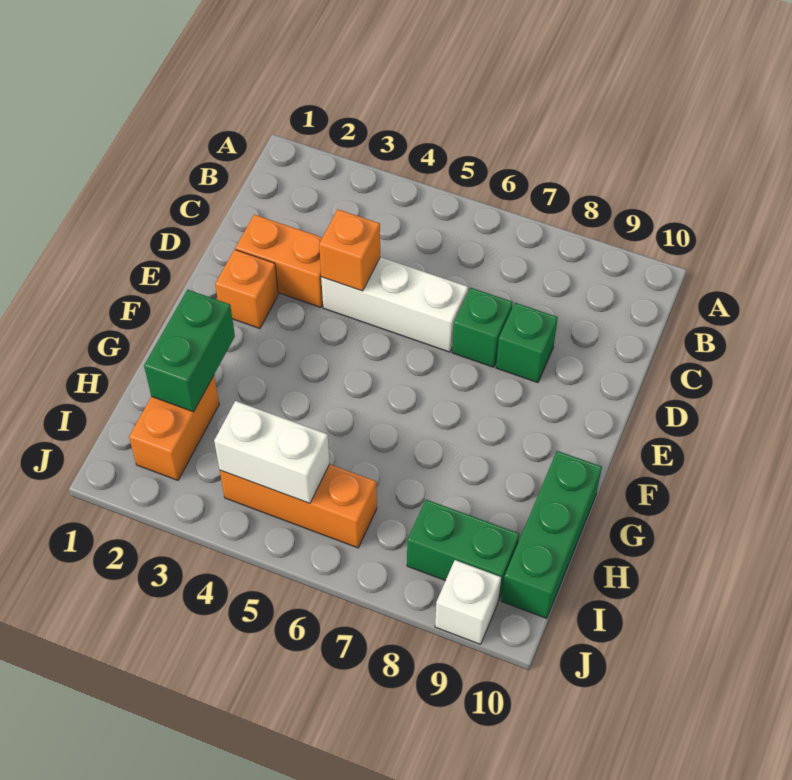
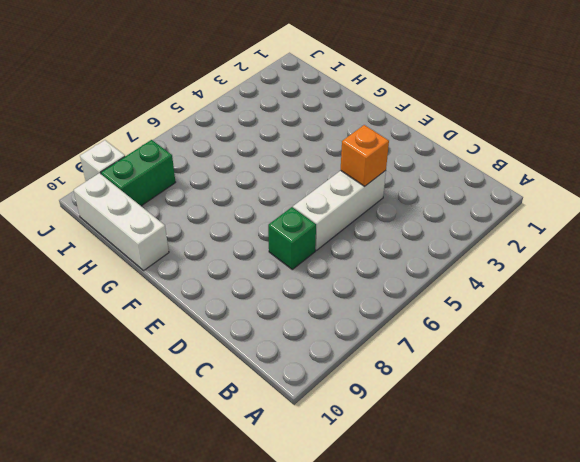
white brick G10:I10 level 1 -> green brick G10:I10 level 1
none -> orange brick D2:D3 level 1
none -> green brick D8 level 1
none -> orange brick E2 level 1

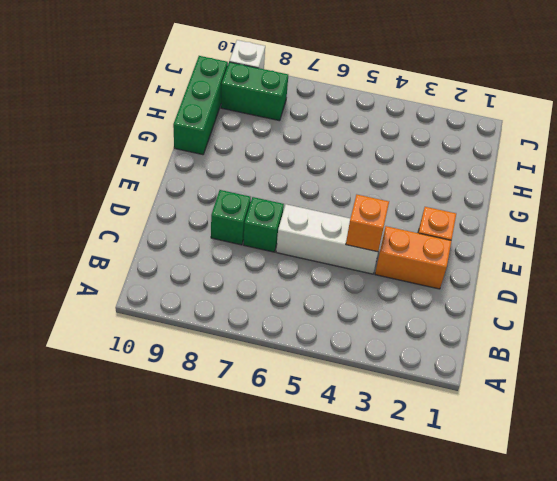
none -> orange brick H2:I2 level 1
none -> orange brick I4:I6 level 1
none -> green brick G2:H2 level 2

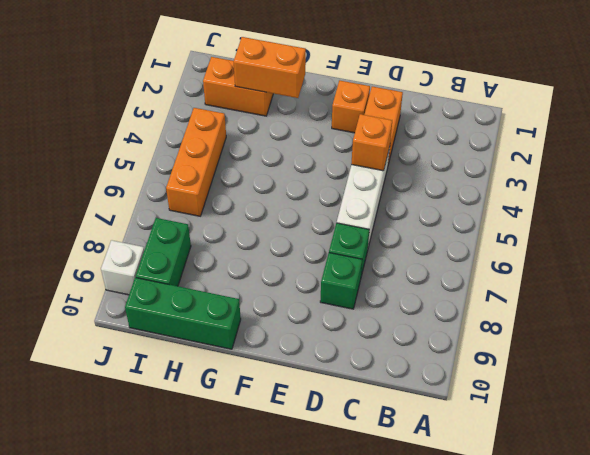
orange brick G2:H2 level 2 -> green brick G2:H2 level 2
none -> white brick I4:I5 level 2

